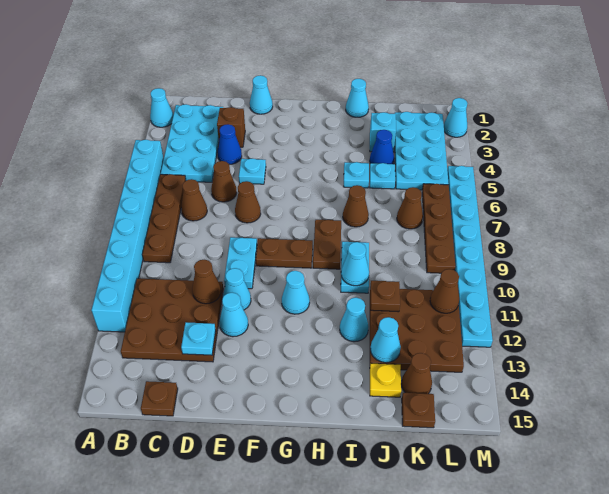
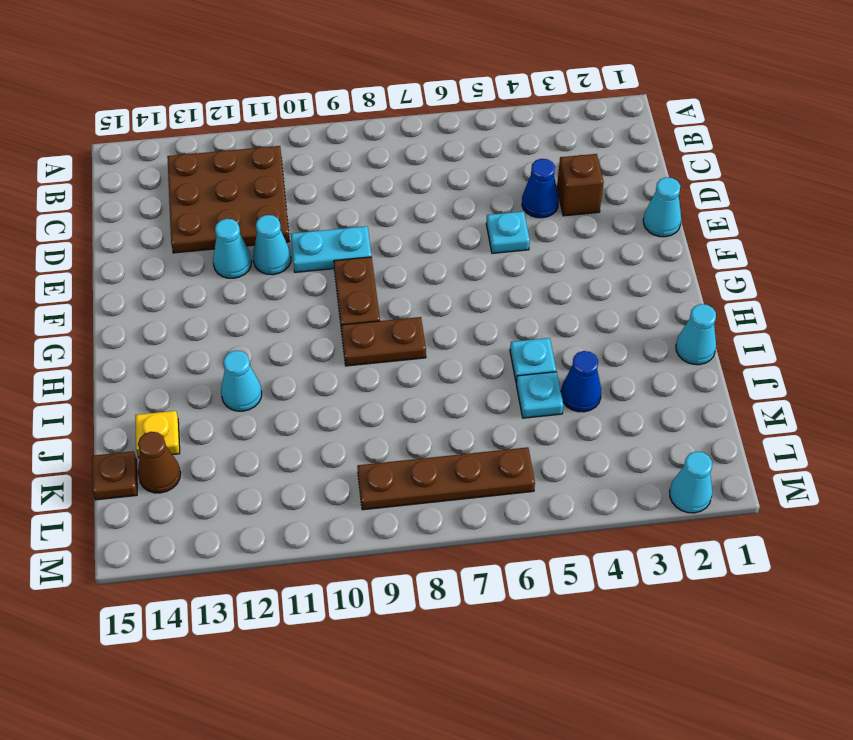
none -> cyan cone A2 level 1
none -> cyan brick A5:A12 level 1
none -> cyan plate B2:C5 level 1
none -> brown plate B6:B9 level 1

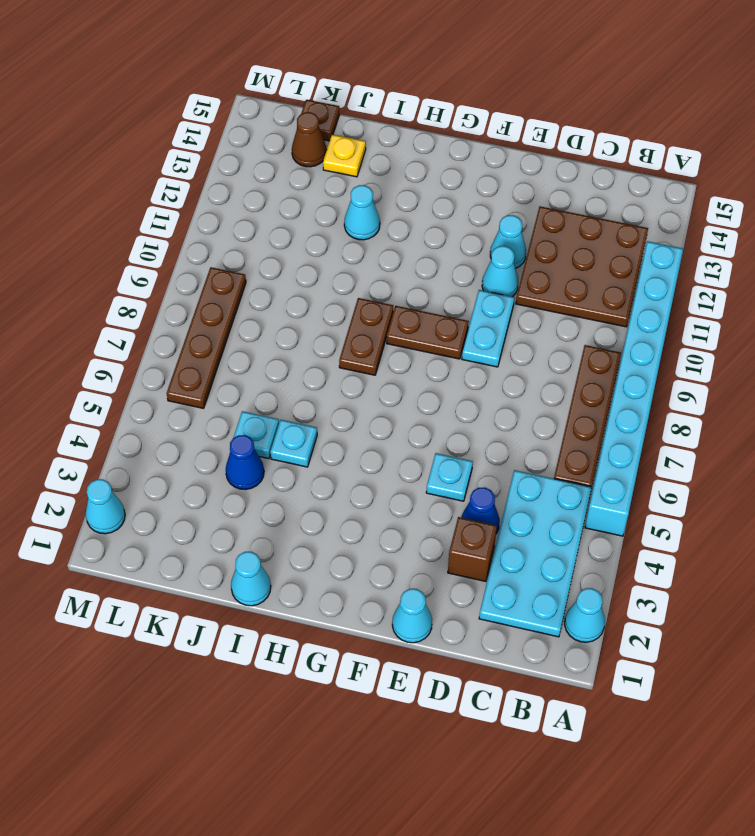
none -> brown cone C7 level 1
none -> brown plate C15 level 1
none -> brown cone D6 level 1
none -> brown cone E7 level 1

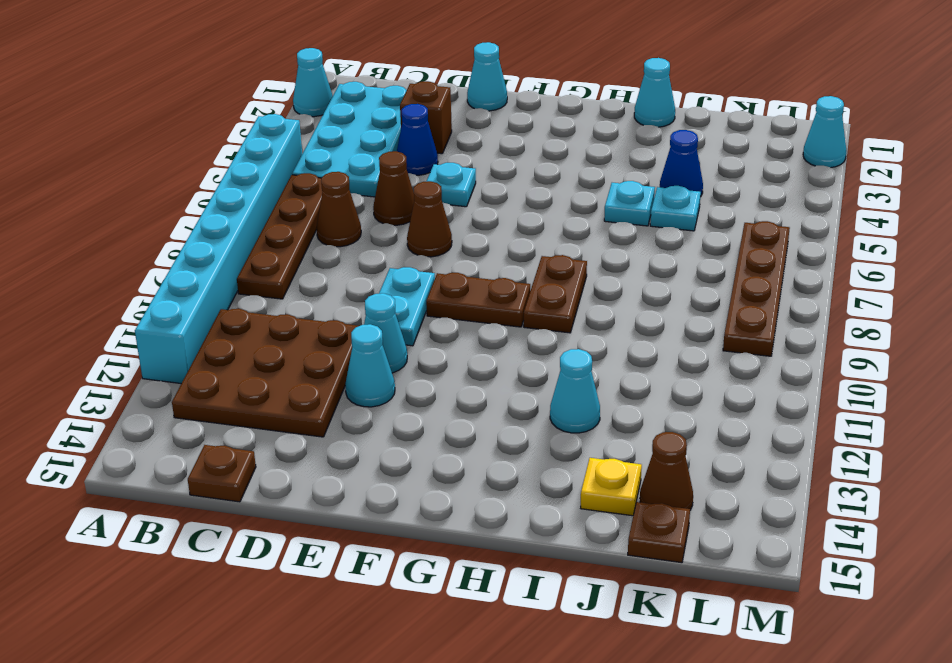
none -> cyan cone G11 level 1
none -> brown cone I7 level 1
none -> cyan plate I9:I10 level 1
none -> cyan brick J3 level 1

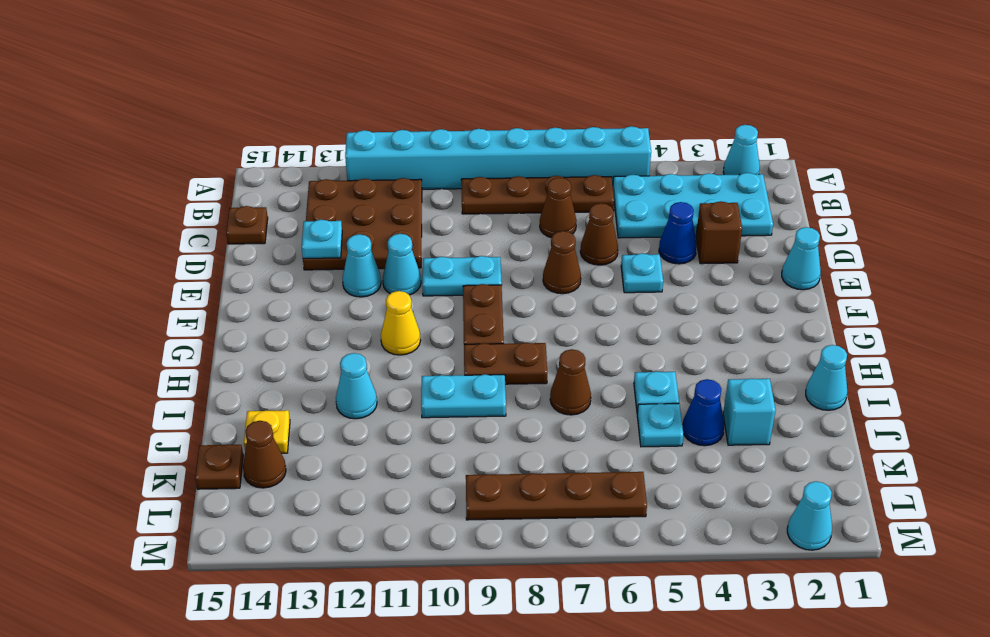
yellow cone G11 level 1 -> cyan cone G11 level 1
none -> brown plate J11:L13 level 1
none -> cyan plate K2:L5 level 1
none -> brown cone K7 level 1
none -> cyan plate M5:M12 level 1

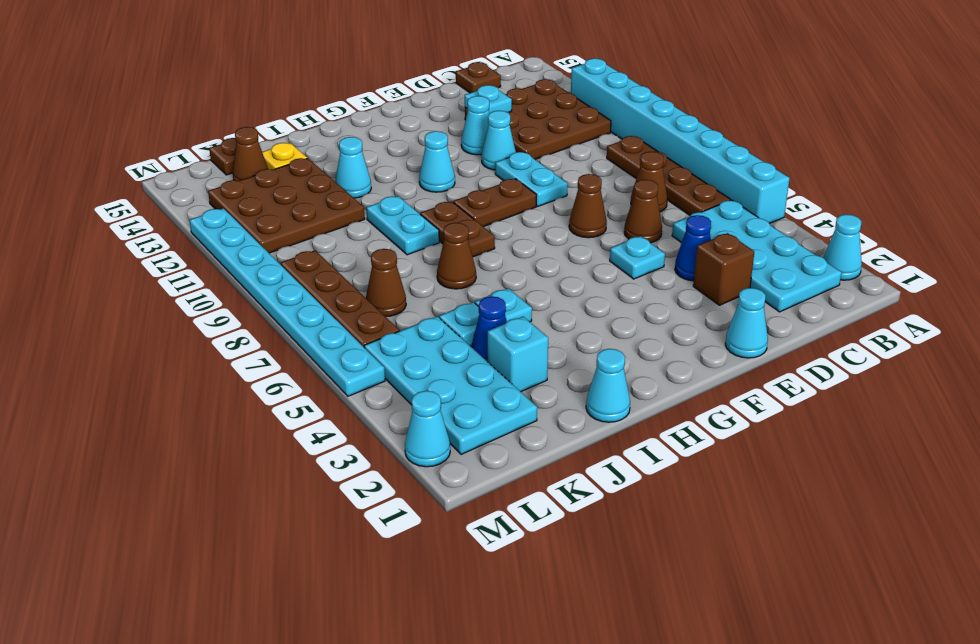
none -> brown cone D11 level 2
none -> cyan cone I10 level 2
none -> brown plate J11 level 2
none -> cyan cone J13 level 2

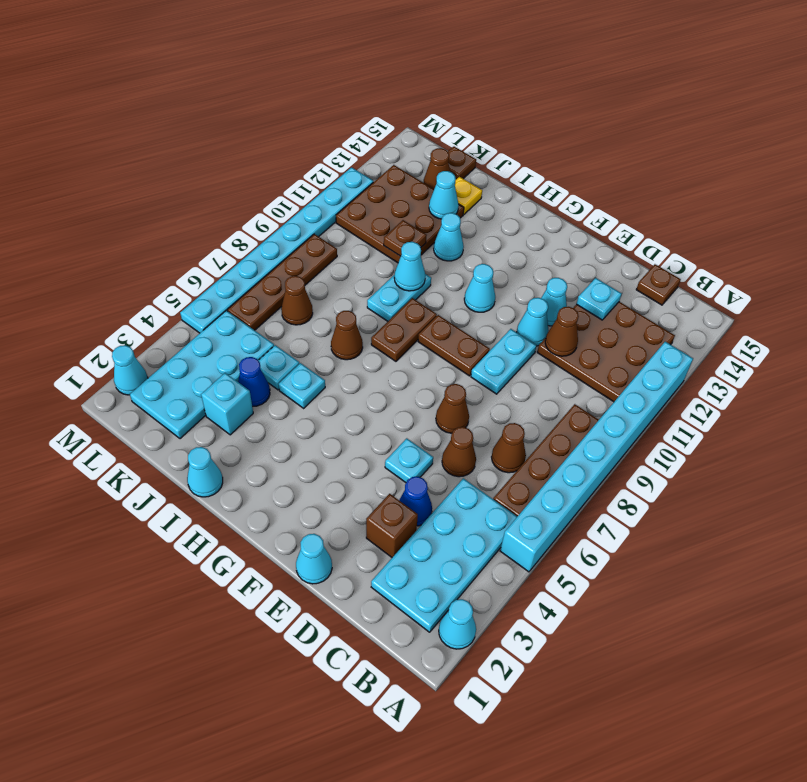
none -> brown cone L11 level 2

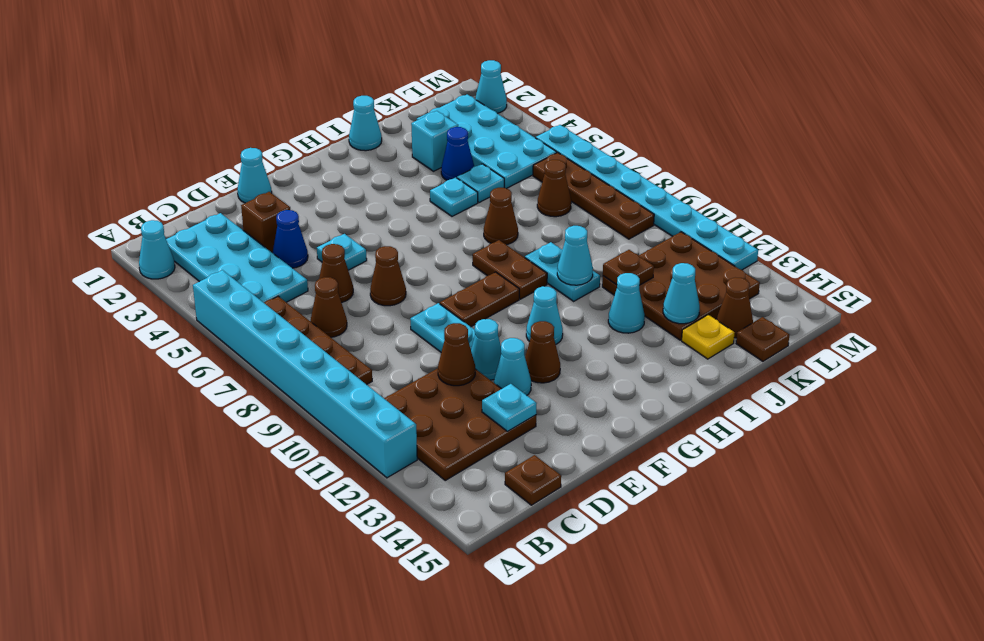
brown cone F12 level 1 -> brown cone L11 level 2

